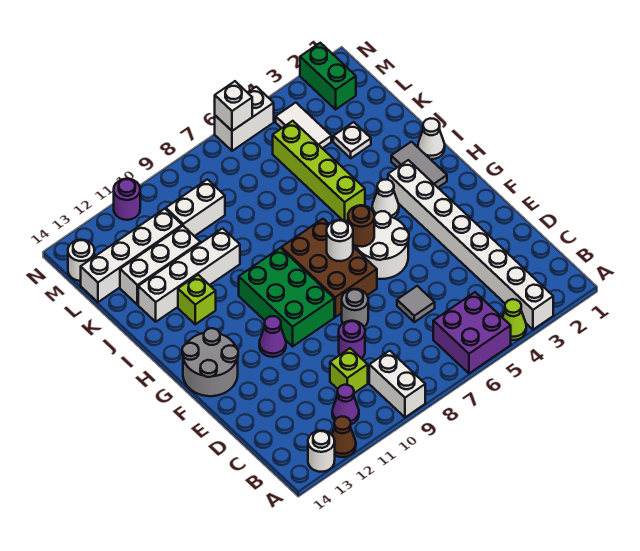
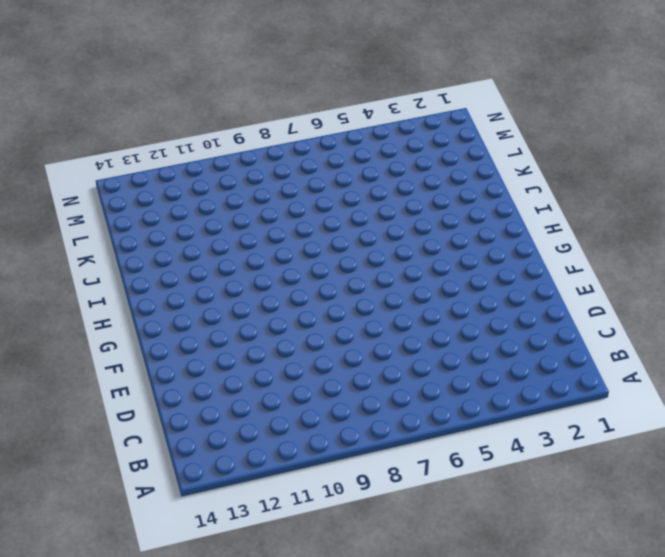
none -> white brick A3:H3 level 1
none -> lime cone A4 level 1
none -> purple brick A5:B6 level 1
none -> white brick A9:B9 level 1

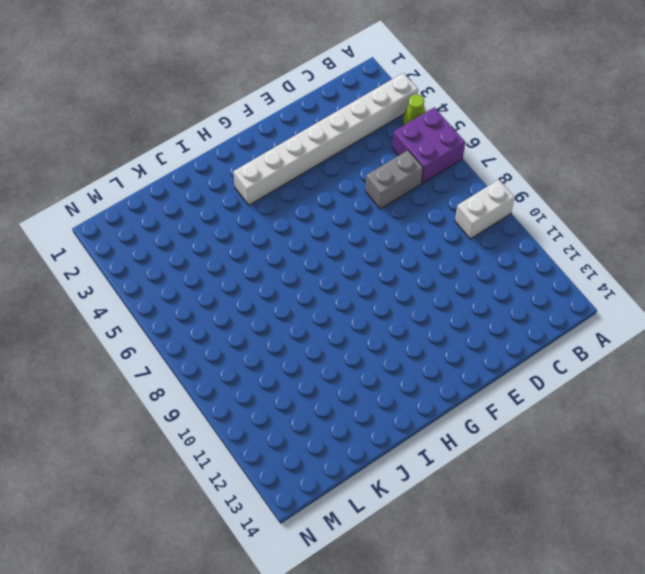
grey brick C6:D6 level 1 -> grey tile D6 level 1
none -> brown cone A12 level 1
none -> white round brick A13 level 1
none -> purple cone B11 level 1
none -> lime brick C10 level 1

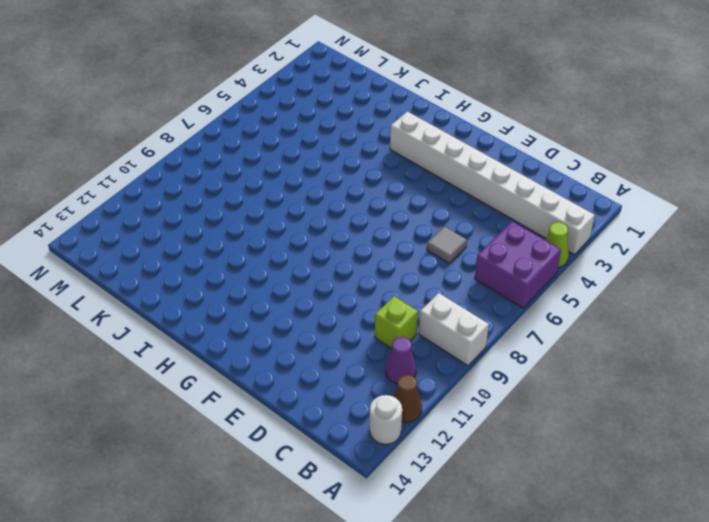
none -> purple round brick D9 level 1
none -> grey round brick E8 level 1
none -> white round brick F5:G6 level 1
none -> brown brick F7:H8 level 1

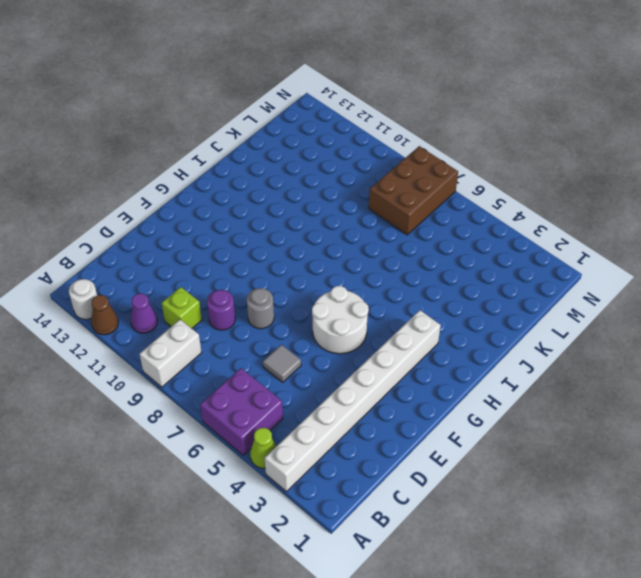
brown brick L7:N8 level 1 -> brown brick F7:H8 level 1
none -> green brick F9:H10 level 1
none -> purple cone F11 level 1
none -> grey round brick F13:G14 level 1
none -> grey tile H2:I2 level 1

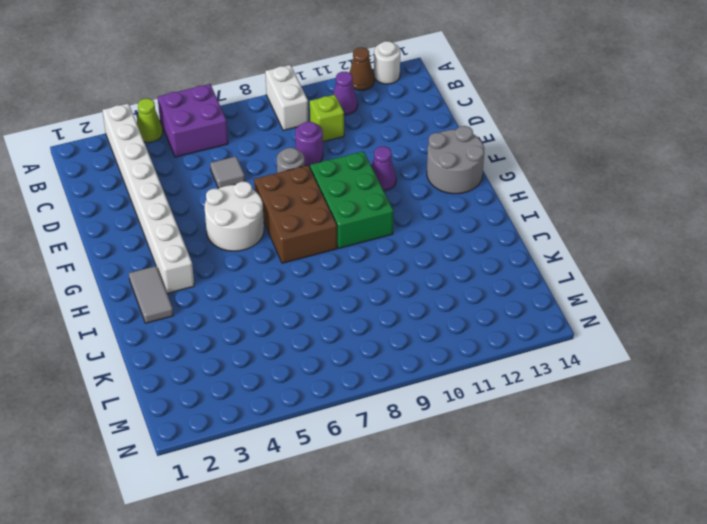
none -> white cone H4 level 1
none -> white cone I1 level 1
none -> lime brick I5:L5 level 1
none -> lime brick I12 level 1

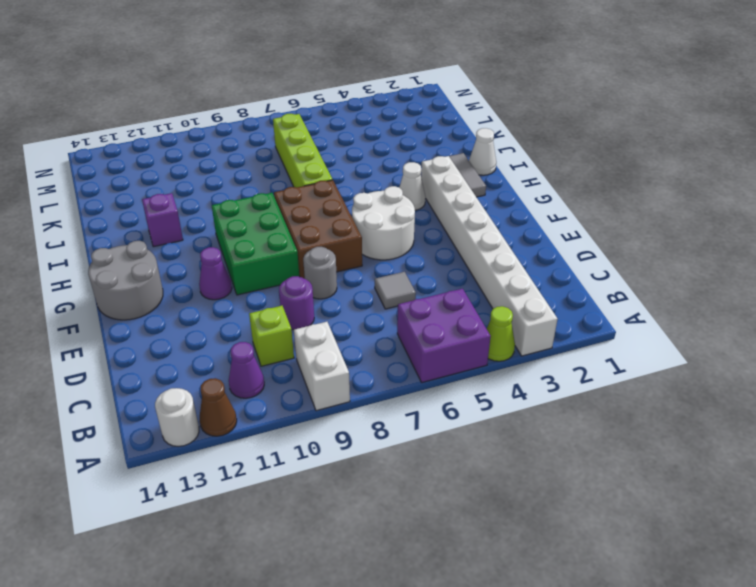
lime brick I7:L7 level 1 -> lime brick I5:L5 level 1
purple brick I12 level 1 -> lime brick I12 level 1
none -> white brick J10:J13 level 1
none -> white plate K3 level 1
none -> white brick K11:K13 level 1
none -> white tile L4:M4 level 1

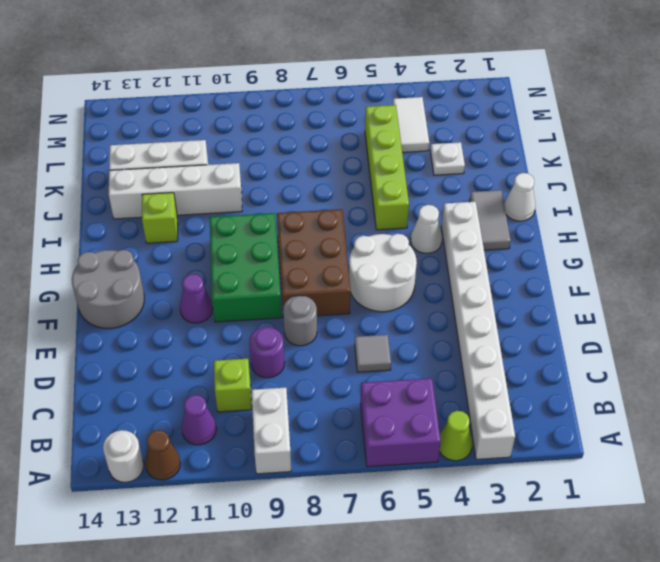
none -> white brick L9:L10 level 1
none -> white brick L11:L14 level 1
none -> green brick M2:N2 level 1
none -> white round brick M14 level 1

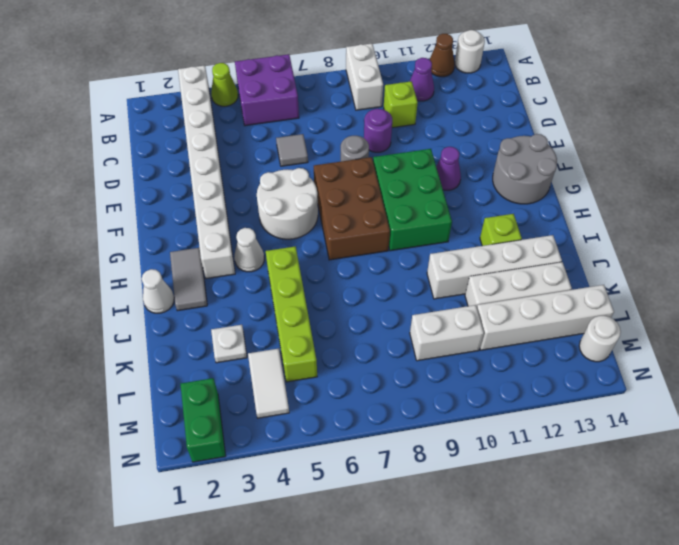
none -> white brick N5:N6 level 1
none -> purple round brick N11 level 1
none -> brown round brick G6 level 2
none -> white round brick G7 level 2

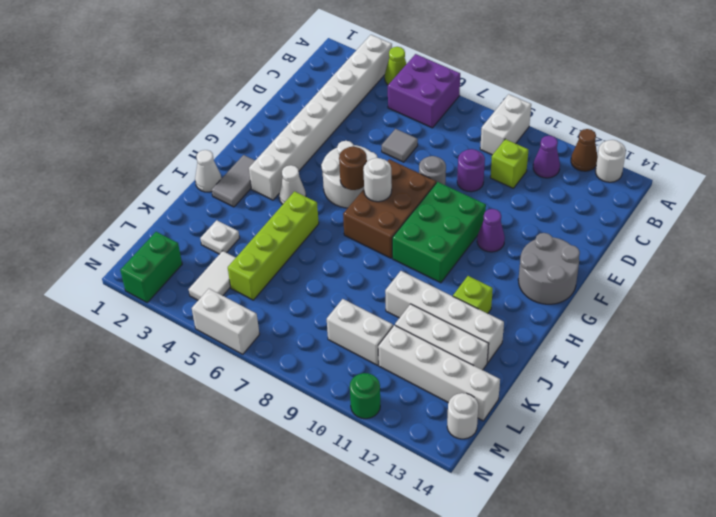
green round brick N11 level 1 -> purple round brick N11 level 1
none -> white brick N6 level 2

